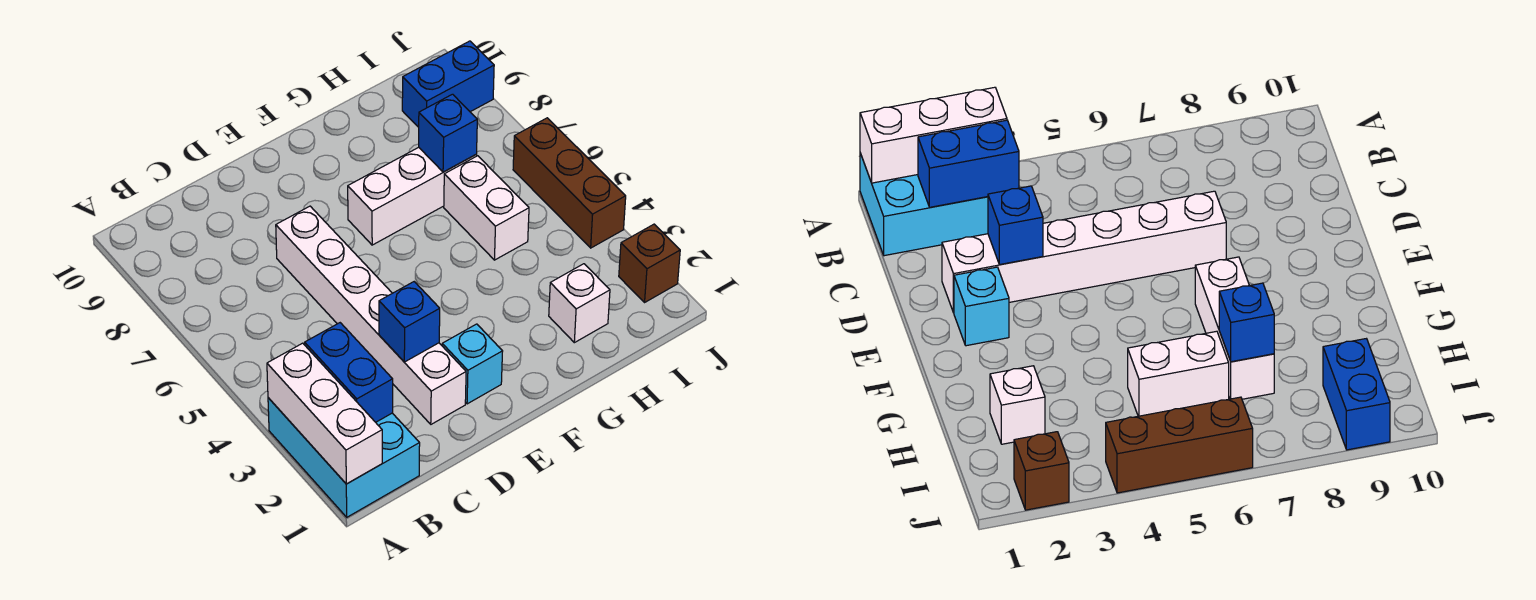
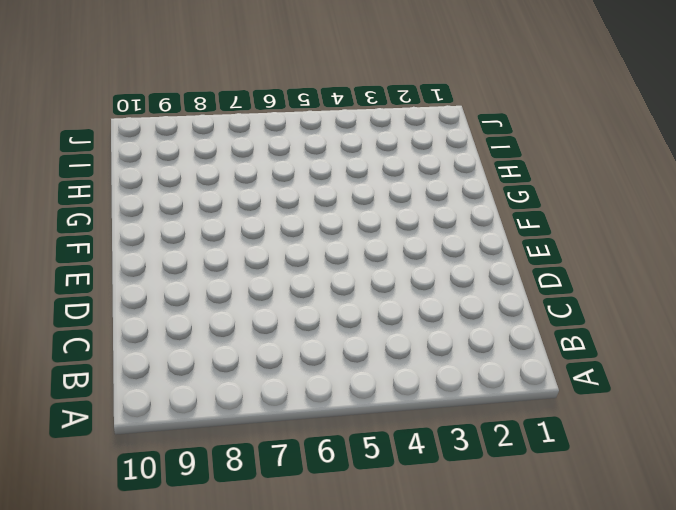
none -> cyan brick A1:B3 level 1
none -> white brick D2:D7 level 1
none -> cyan brick E2 level 1

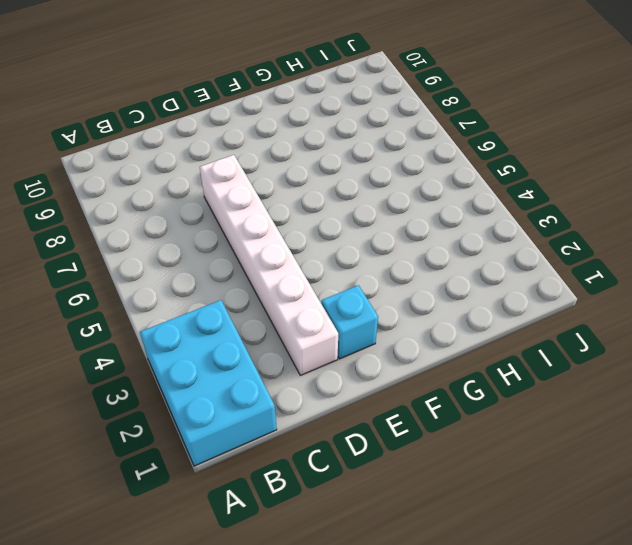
none -> white brick F7:H7 level 1
none -> white brick H2 level 1
none -> white brick H5:H6 level 1

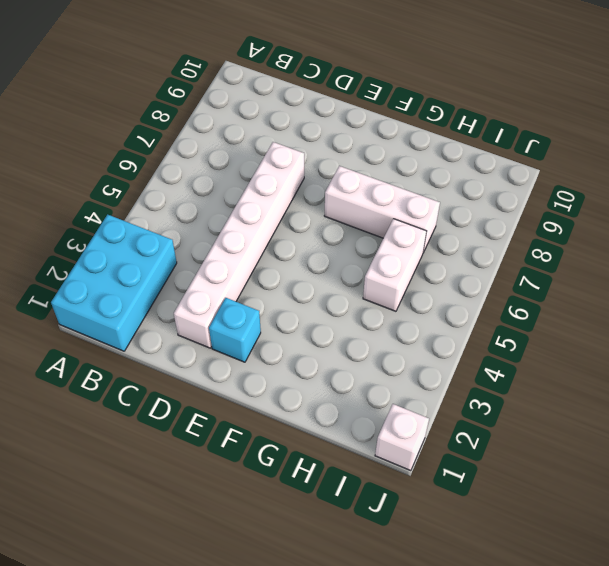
white brick J1 level 1 -> white brick H2 level 1
none -> blue brick I9:J9 level 1
none -> brown brick J2 level 1
none -> brown brick J4:J6 level 1

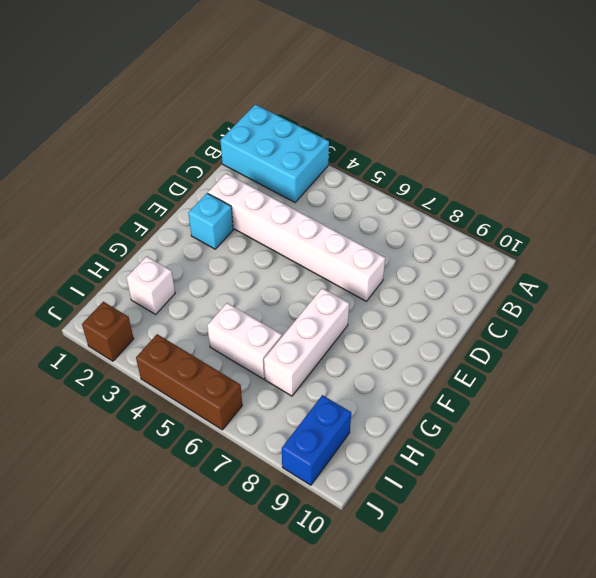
none -> white brick A1:A3 level 2
none -> blue brick B2:B3 level 2
none -> blue brick D3 level 2

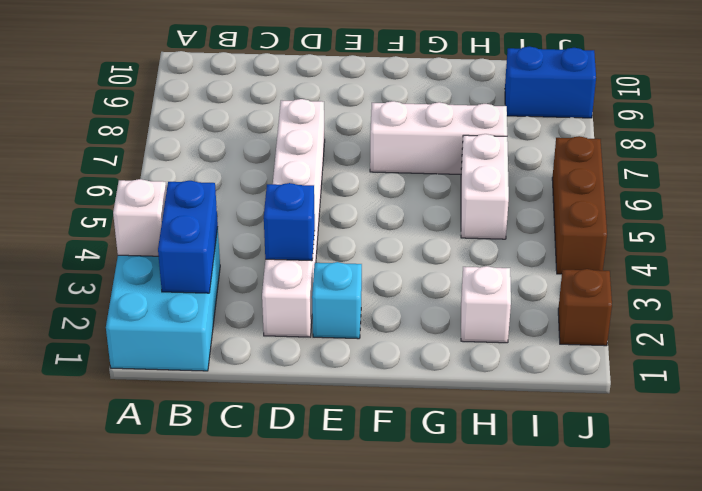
white brick A3 level 2 -> white brick A1:A3 level 2
none -> blue brick H7 level 2

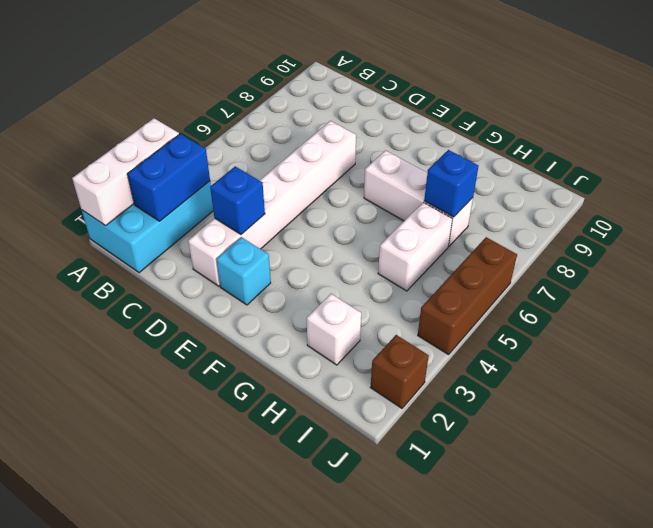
none -> blue brick I9:J9 level 1

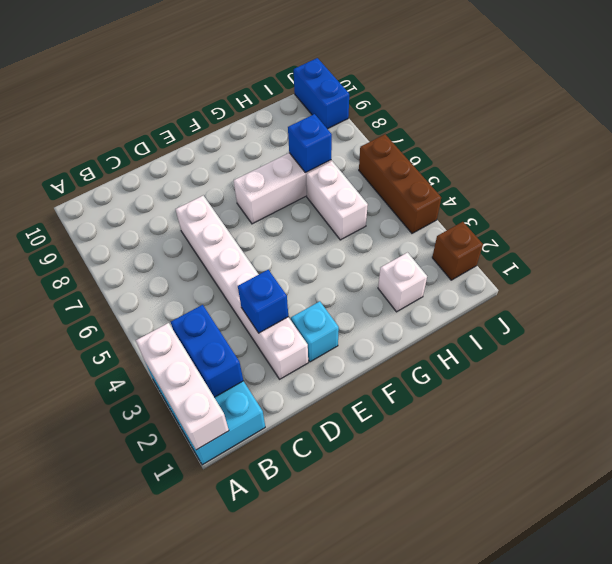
blue brick J9:J10 level 1 -> blue brick I9:J9 level 1

